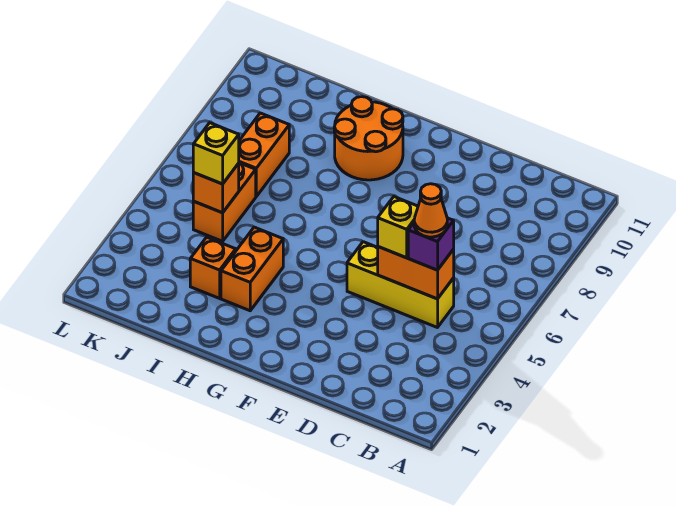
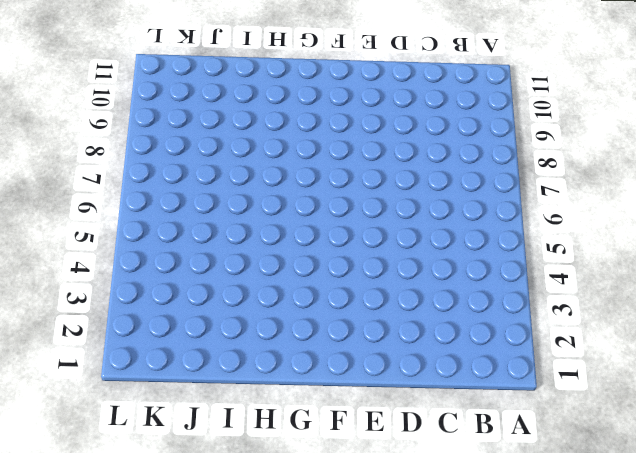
none -> yellow brick C5:E5 level 1
none -> orange round brick G9:H10 level 1
none -> orange brick H3:H4 level 1

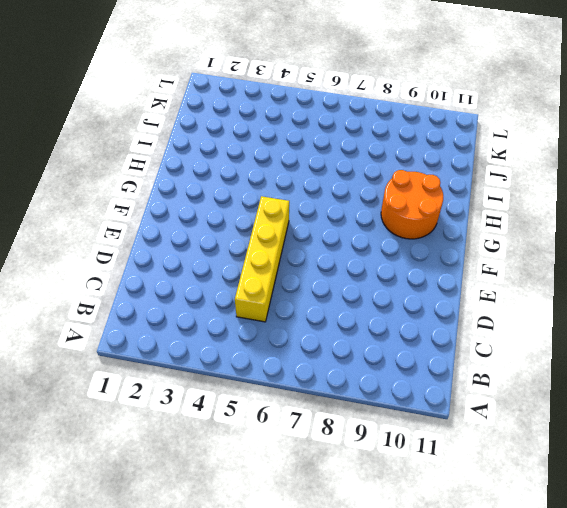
yellow brick C5:F5 level 1 -> yellow brick C5:E5 level 1
none -> orange brick H3:H4 level 1
none -> orange brick I3 level 1
none -> orange brick J5:J6 level 1

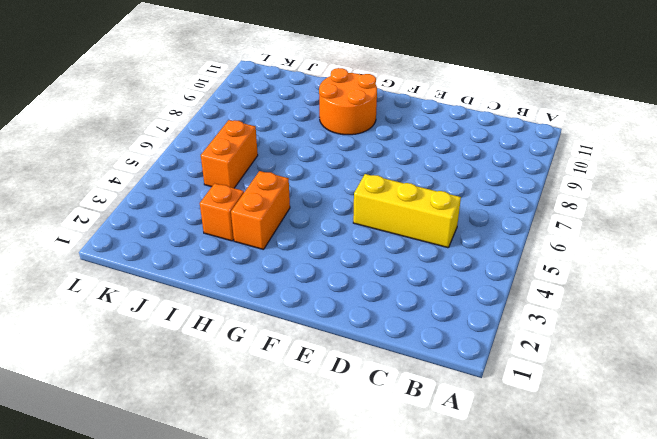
none -> orange brick J7:J8 level 1
none -> orange brick C5:D5 level 2
none -> orange brick J5 level 2

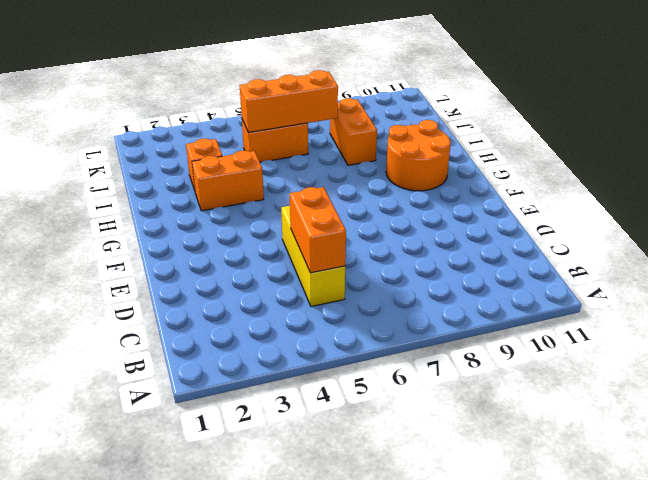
orange brick I8:J8 level 1 -> orange brick J7:J8 level 1
orange brick J5:J7 level 2 -> orange brick J5 level 2
none -> purple brick C5 level 3
none -> yellow brick D5 level 3
none -> yellow brick J5 level 3

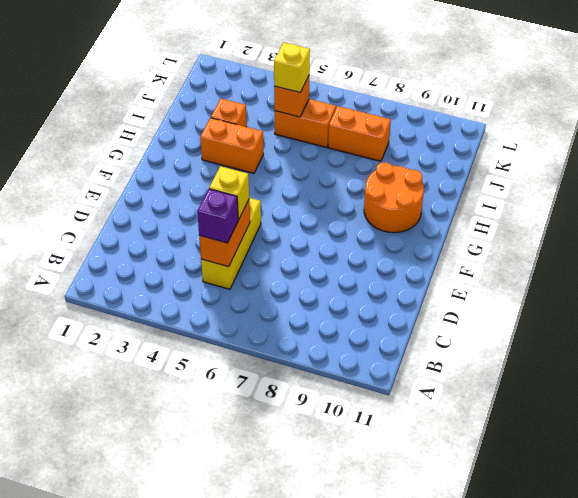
none -> orange cone C5 level 4

